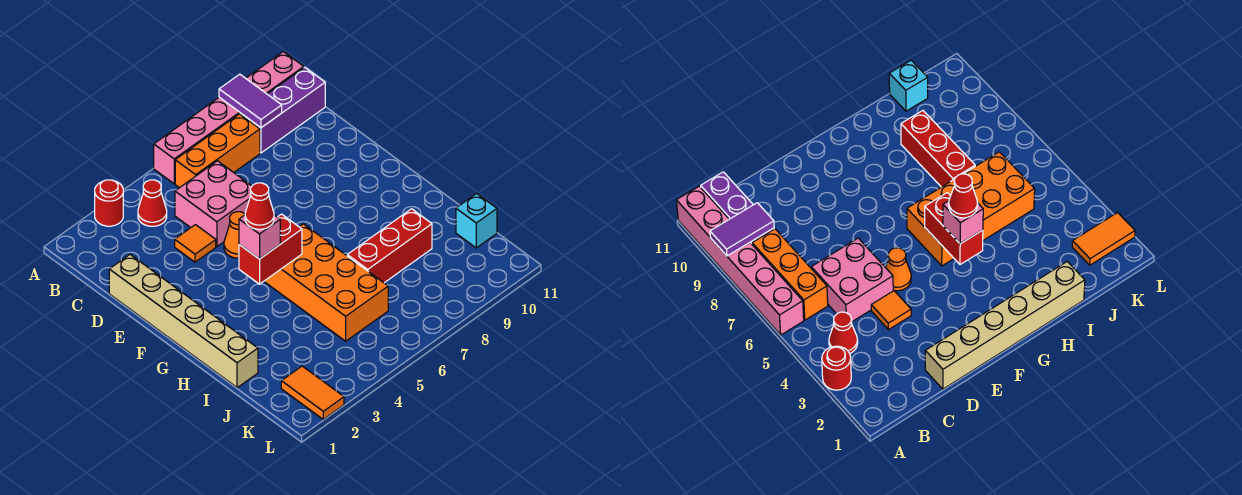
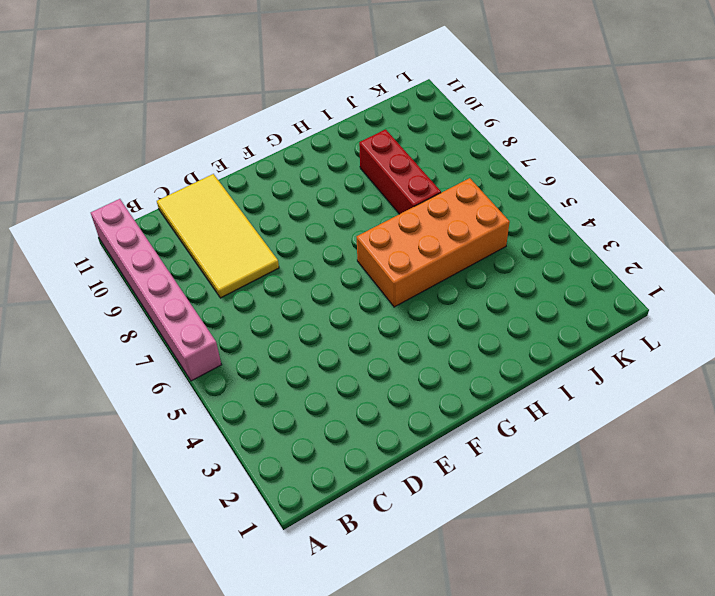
yellow tile C8:D11 level 1 -> none
none -> red round brick A3 level 1
none -> red cone B4 level 1
none -> orange brick B6:B8 level 1

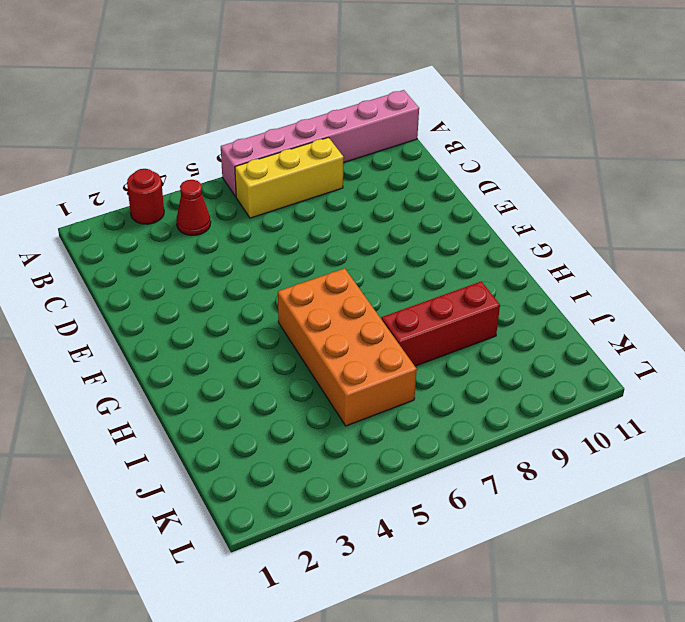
yellow brick B6:B8 level 1 -> orange brick B6:B8 level 1
none -> purple brick B9:B11 level 1
none -> pink brick C5:D6 level 1
none -> tan brick D1:I1 level 1

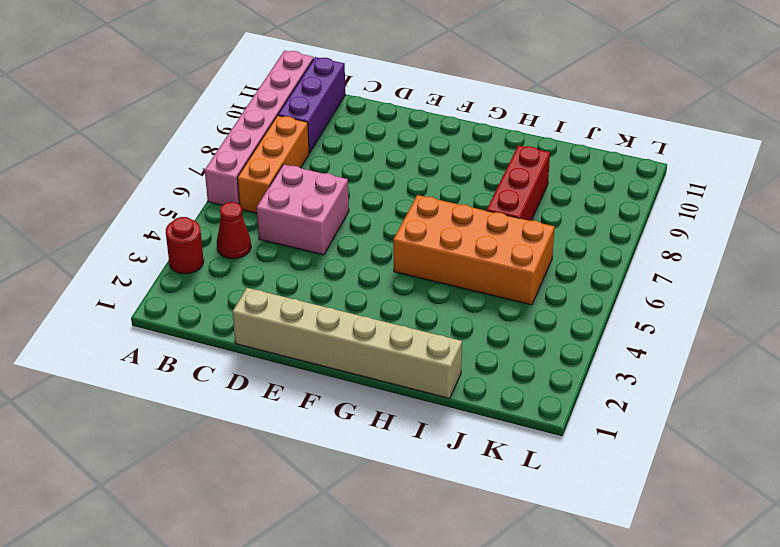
none -> orange tile D4 level 1
none -> orange cone E5 level 1
none -> cyan brick J11 level 1

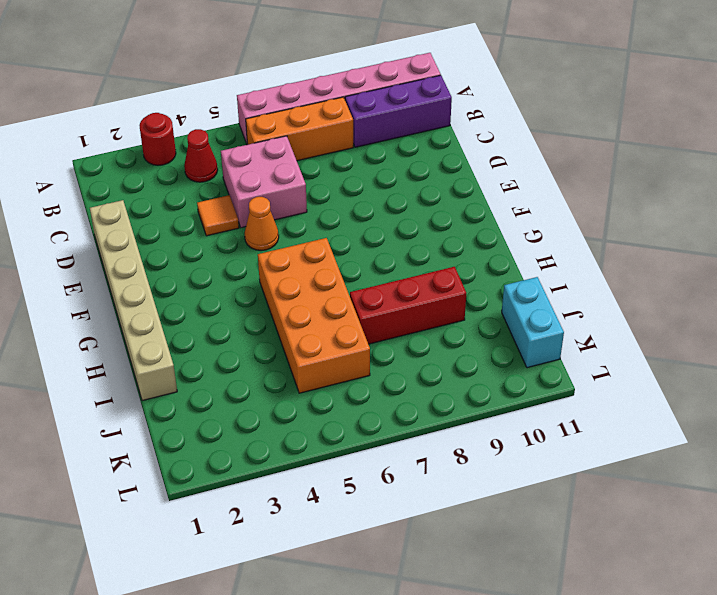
cyan brick J11:K11 level 1 -> cyan brick J11 level 1
none -> orange tile K2:L2 level 1
none -> purple tile A9:B9 level 2
none -> red brick G4:G5 level 2

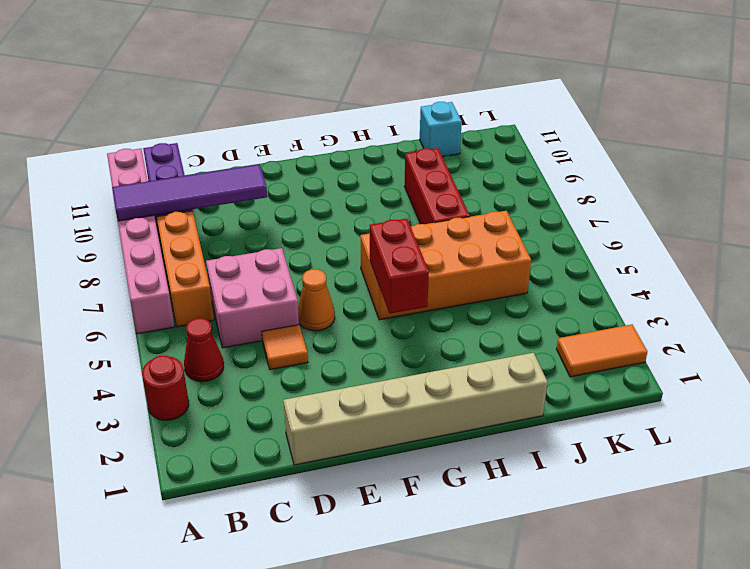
purple tile A9:D9 level 2 -> purple tile A9:B9 level 2
none -> pink brick G4 level 3
none -> red cone G4 level 4

